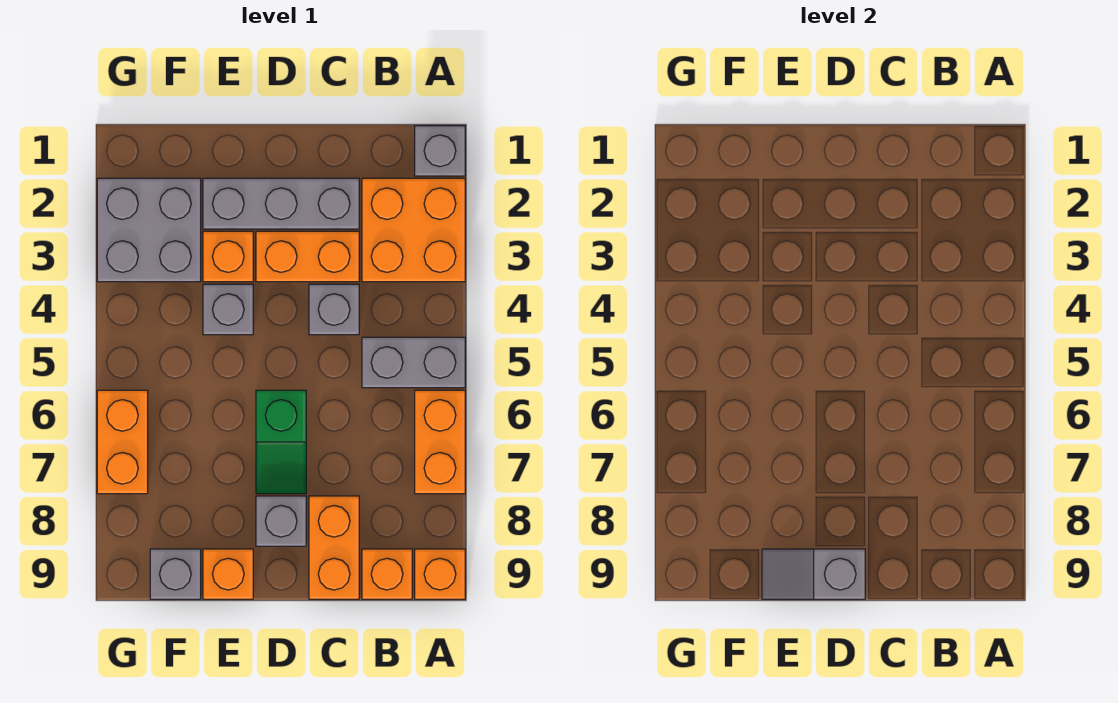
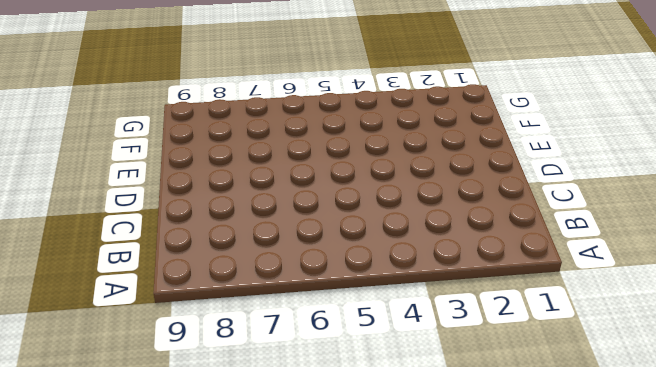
none -> grey brick A1 level 1
none -> orange brick A2:B3 level 1
none -> grey brick A5:B5 level 1

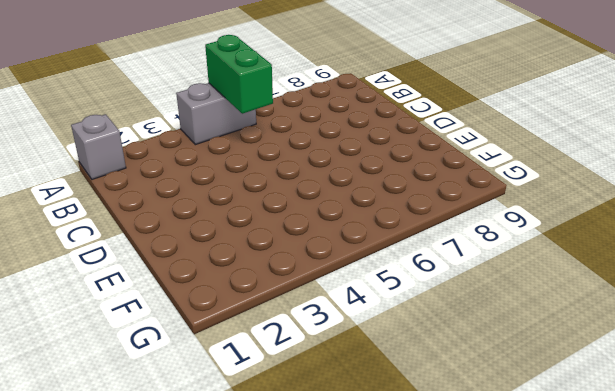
grey brick A4:A5 level 1 -> grey brick A5:B5 level 1
green brick A5:B5 level 2 -> none
none -> orange brick A2:B3 level 1
none -> orange brick A6:A7 level 1
none -> orange brick A9 level 1

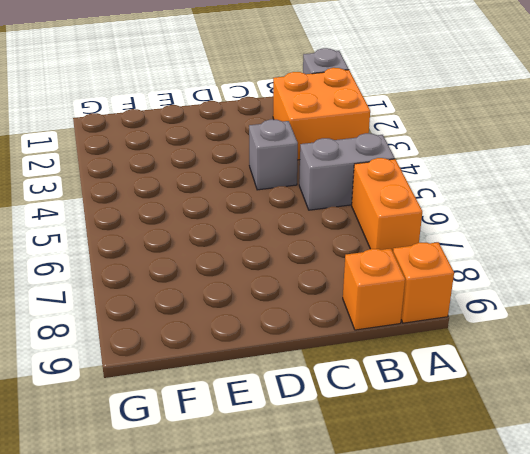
none -> grey brick C2:E2 level 1
none -> orange brick C3:D3 level 1
none -> orange brick C8:C9 level 1

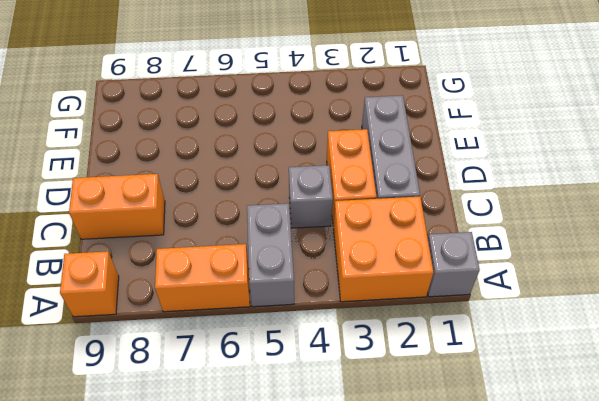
none -> orange brick B9 level 1
none -> green slope D6:D7 level 1 top 6
none -> grey brick D8 level 1

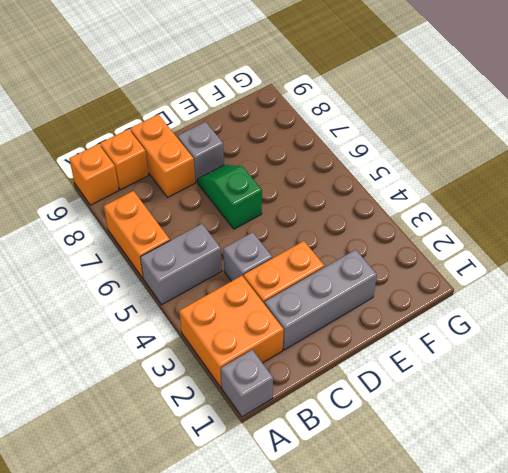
none -> orange brick E3 level 1
none -> grey brick E4 level 1
none -> orange brick E9 level 1

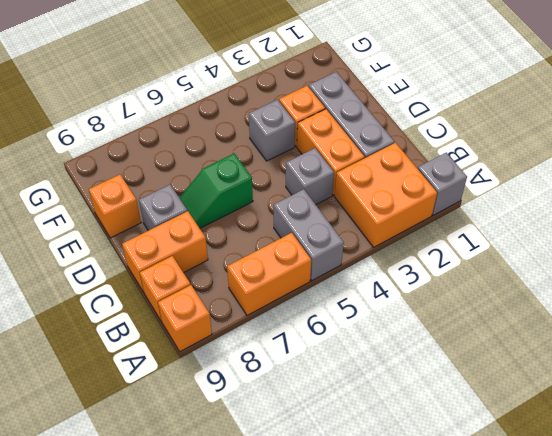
none -> grey brick F2:G3 level 1
none -> grey brick F9 level 1
none -> orange brick G6:G7 level 1

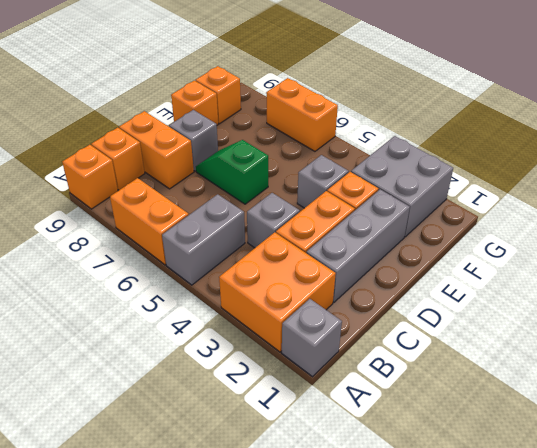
orange brick F9 level 1 -> grey brick F9 level 1
none -> grey slope D9:E9 level 2 top D

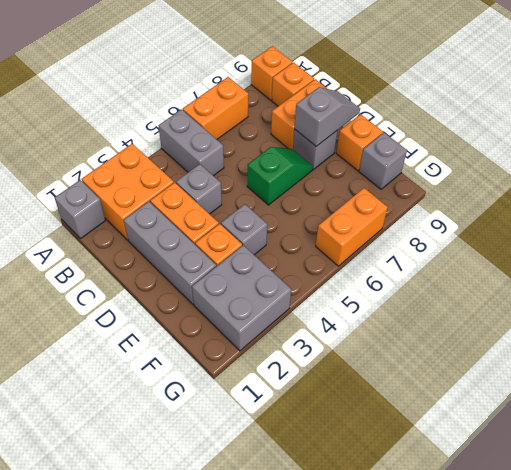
grey slope D8:D9 level 2 top 8 -> grey slope D9:E9 level 2 top D

